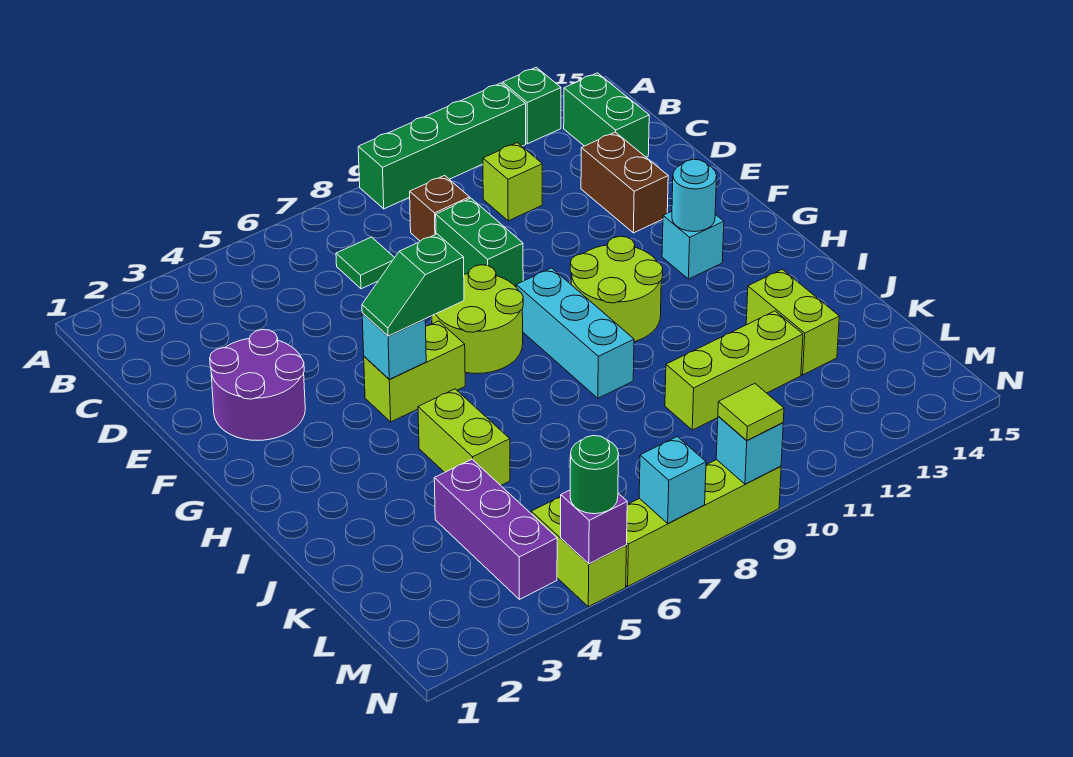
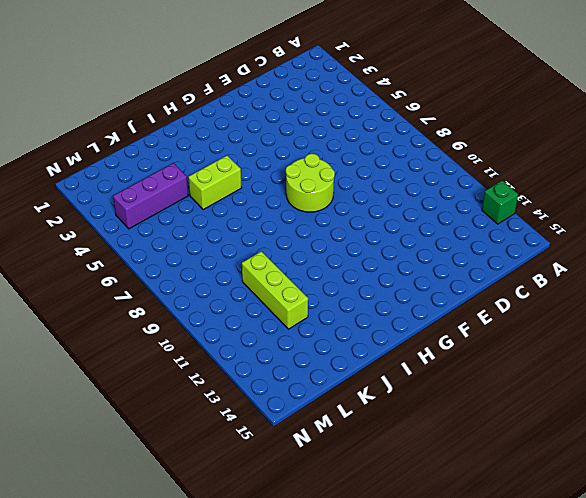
none -> green brick A9:A12 level 1
none -> green brick B14:C14 level 1
none -> green tile C7 level 1

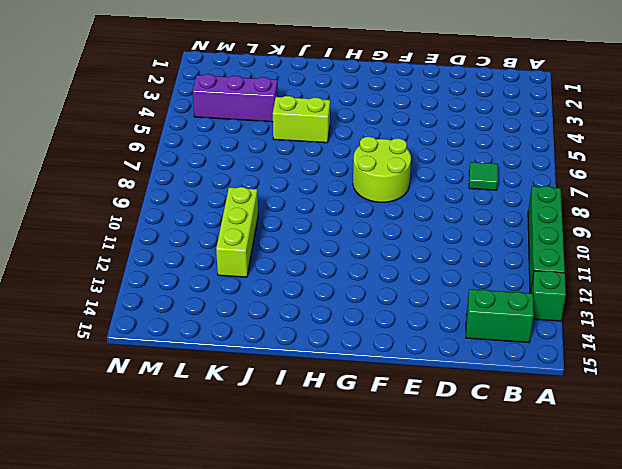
none -> brown brick C9 level 1
none -> lime brick C11 level 1
none -> green brick D9:E9 level 1

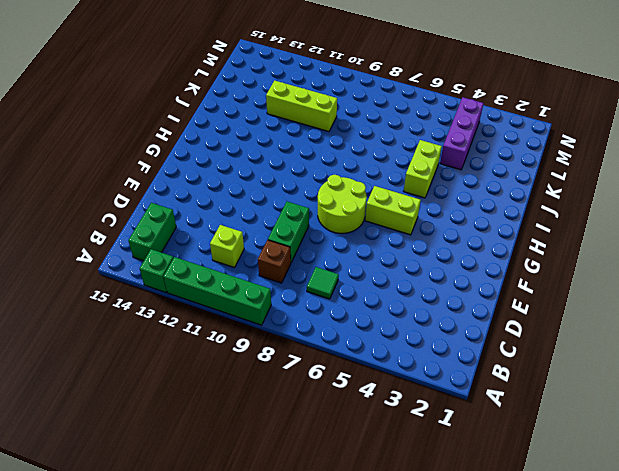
none -> brown brick D13:E13 level 1
none -> purple round brick E2:F3 level 1
none -> cyan brick G9:I9 level 1

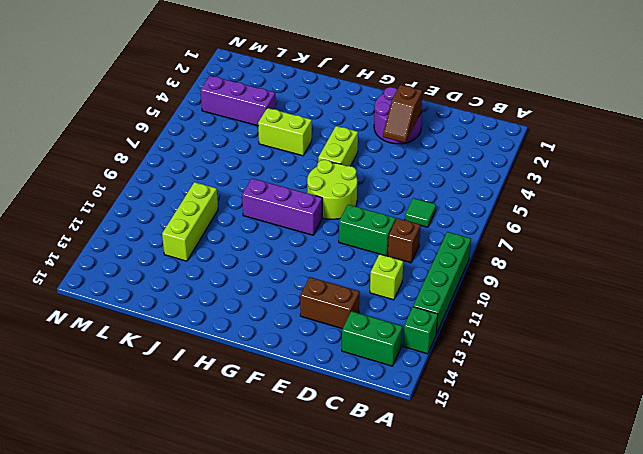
brown slope E3:E4 level 2 top 3 -> none
purple brick G9:I9 level 1 -> cyan brick G9:I9 level 1
none -> lime round brick G10:H11 level 1
none -> cyan brick G13 level 1
none -> lime brick J13:K13 level 1

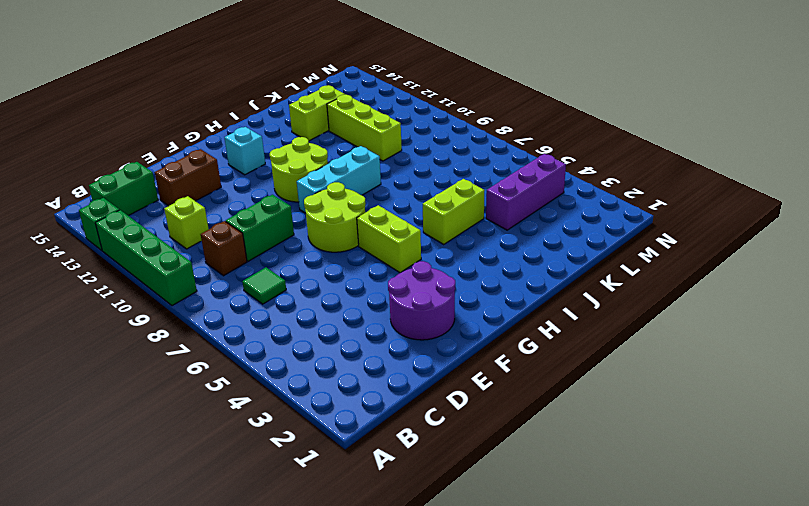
none -> lime brick M5:N5 level 1
none -> lime brick N6:N9 level 1
none -> cyan brick G5 level 2

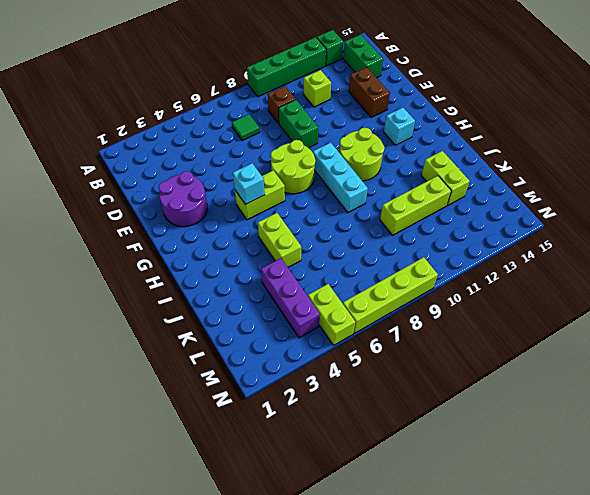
none -> cyan round brick G13 level 2
none -> purple brick N5 level 2
none -> cyan brick N7 level 2

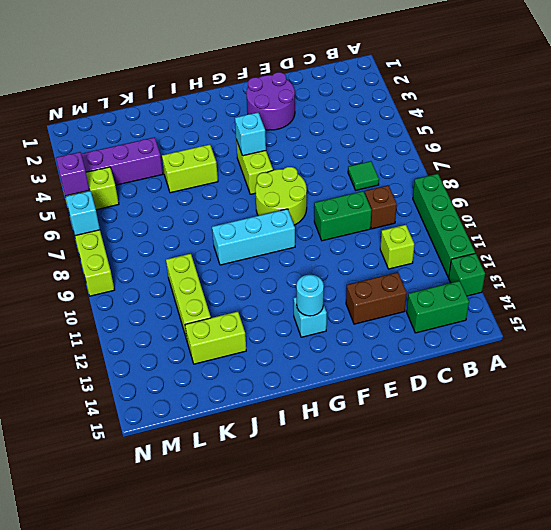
none -> lime round brick G10:H11 level 1
none -> cyan brick N9 level 2
none -> green slope G5:G6 level 3 top 6

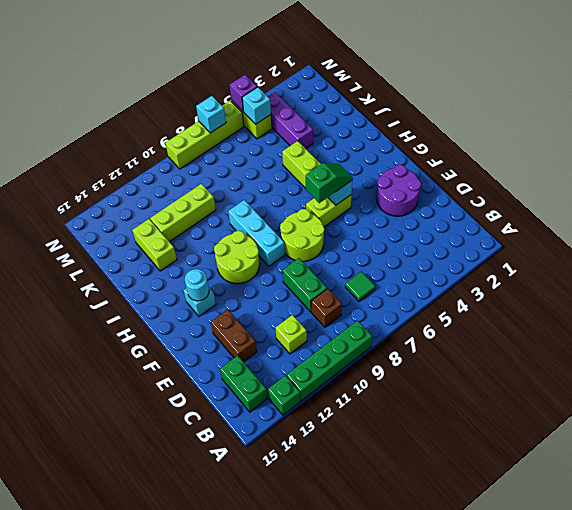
cyan brick M5 level 2 -> cyan brick N9 level 2
none -> green round brick N5 level 3
none -> lime tile N9 level 3

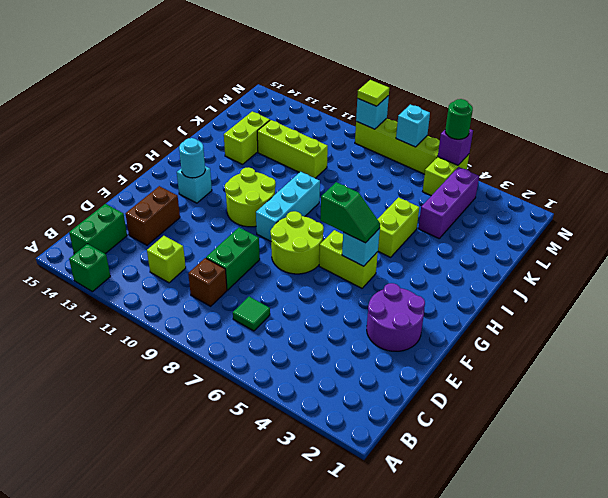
none -> green brick A9:A12 level 1

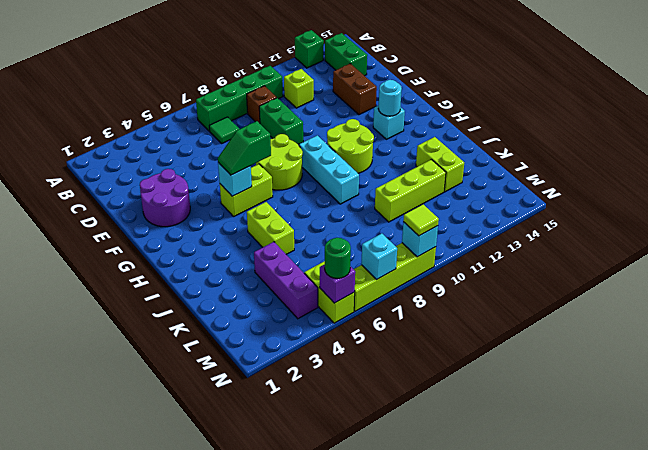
green brick B7:B10 level 1 -> green brick A9:A12 level 1

